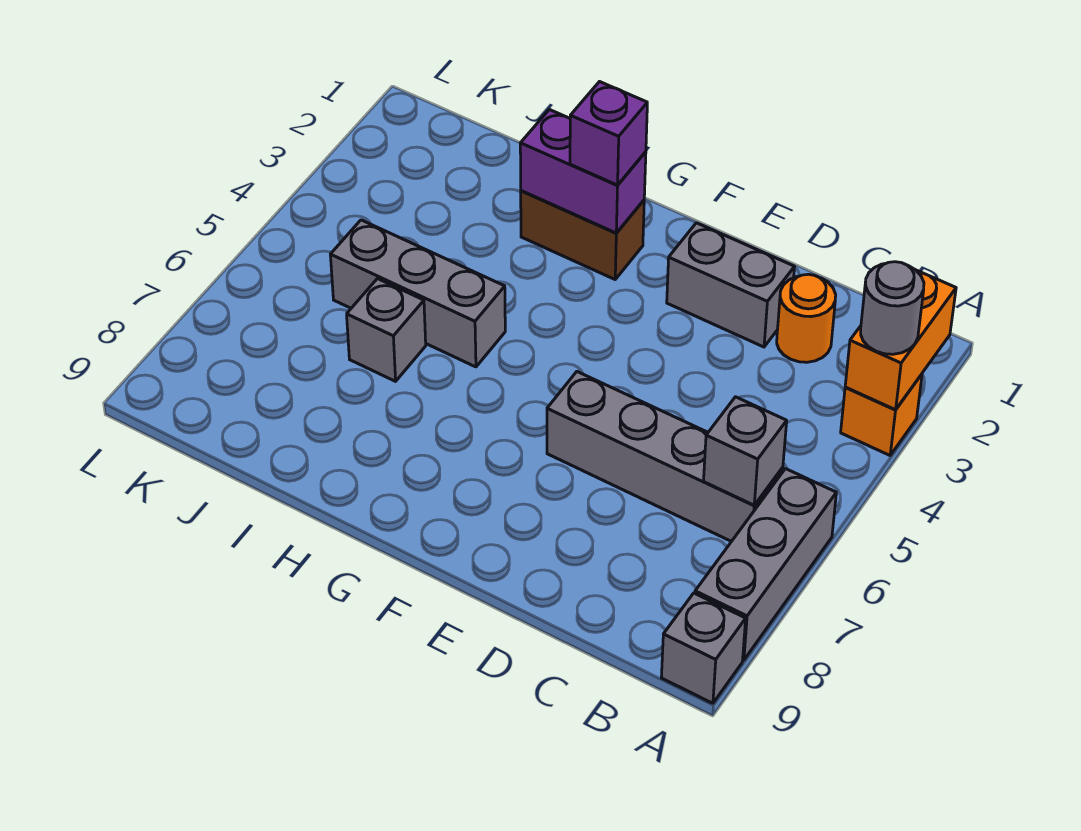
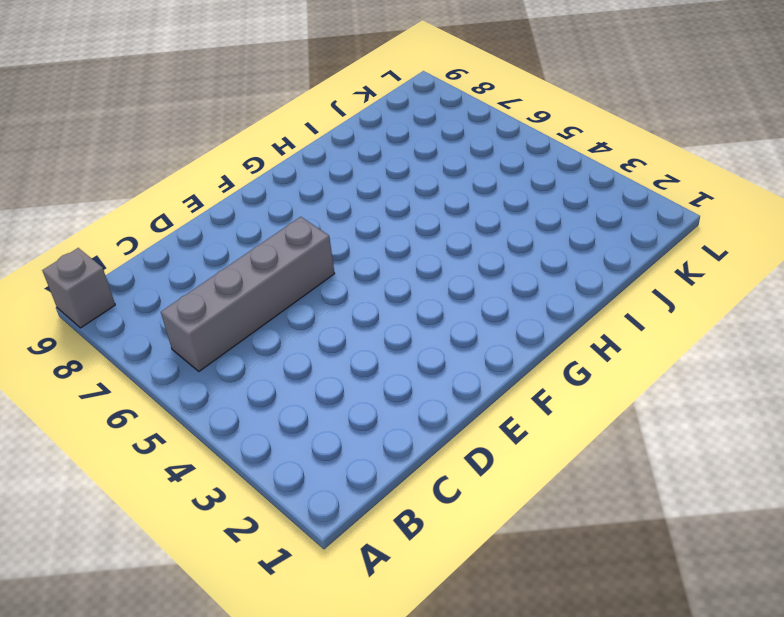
none -> orange brick A3 level 1
none -> grey brick A6:A8 level 1
none -> orange round brick C2 level 1

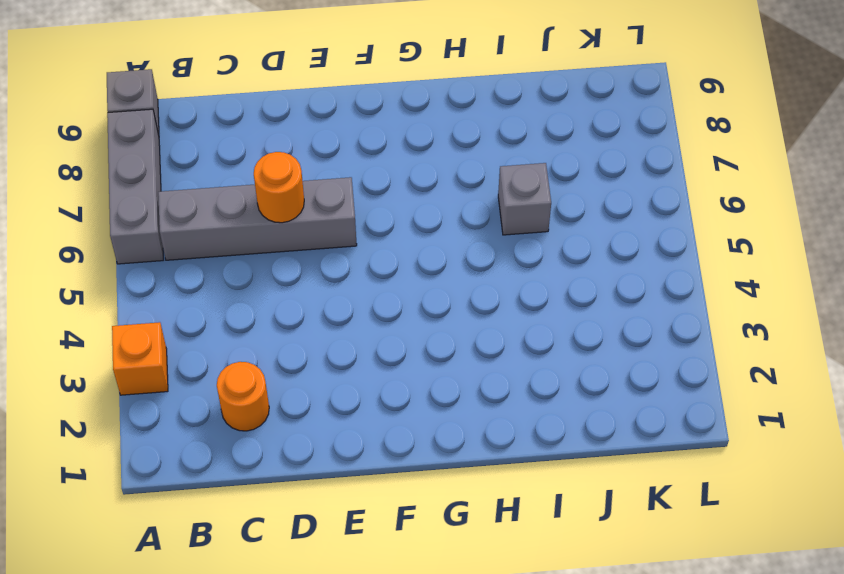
orange round brick D6 level 2 -> none
none -> grey brick D2:E2 level 1
none -> brown brick G2:H2 level 1
none -> grey brick H5:J5 level 1

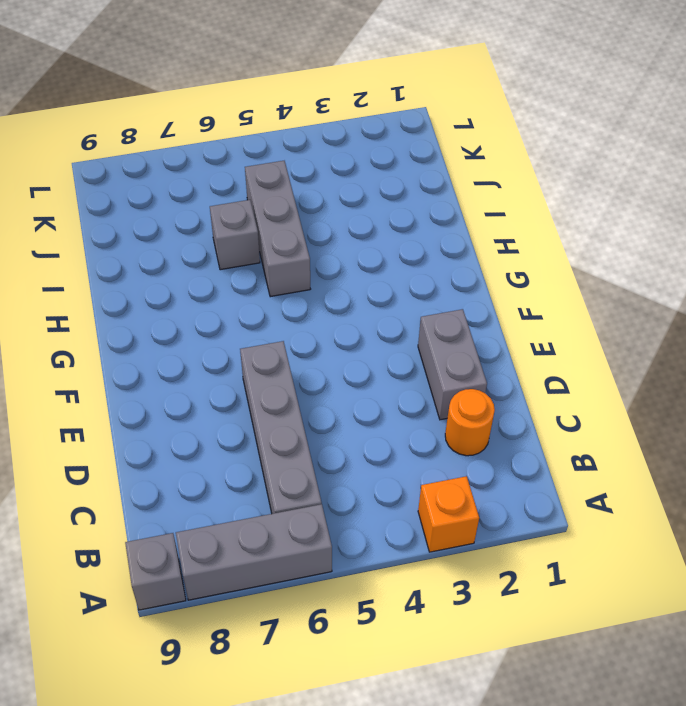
none -> brown brick G2:H2 level 1
none -> orange brick A2:A3 level 2
none -> grey brick B6 level 2

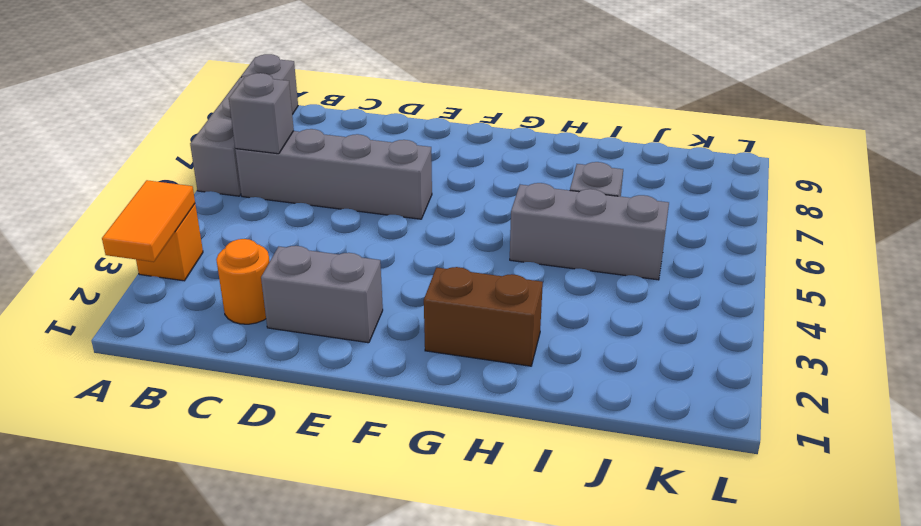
orange tile A2:A3 level 2 -> orange brick A2:A3 level 2
none -> purple brick G2:H2 level 2
none -> grey round brick A3 level 3
none -> purple brick G2 level 3

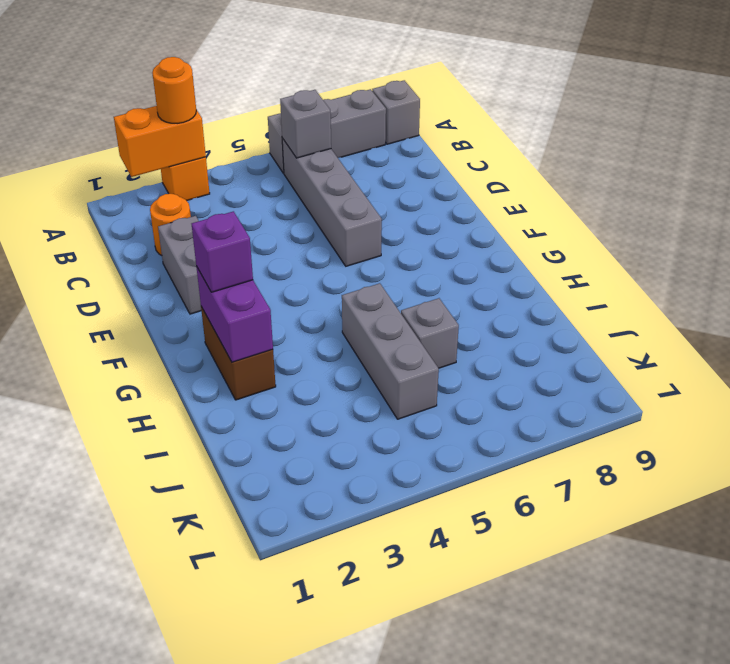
orange round brick A3 level 3 -> grey round brick A3 level 3

